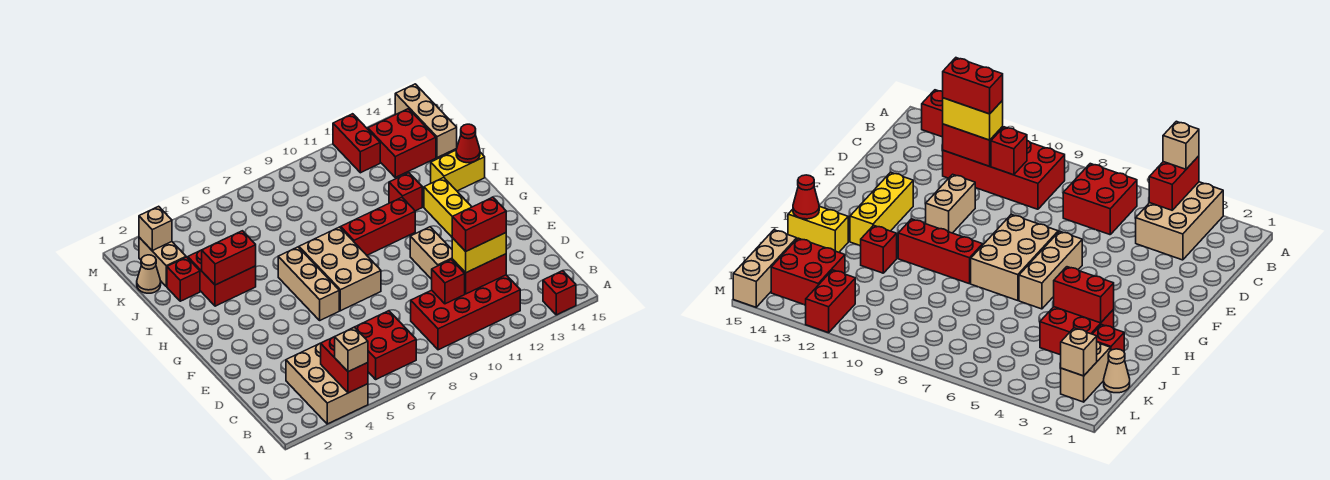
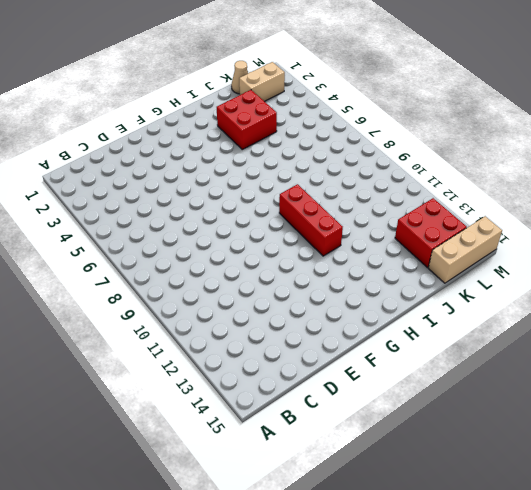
none -> tan brick A3:C4 level 1
none -> red brick A14 level 1
none -> red brick B6:C7 level 1

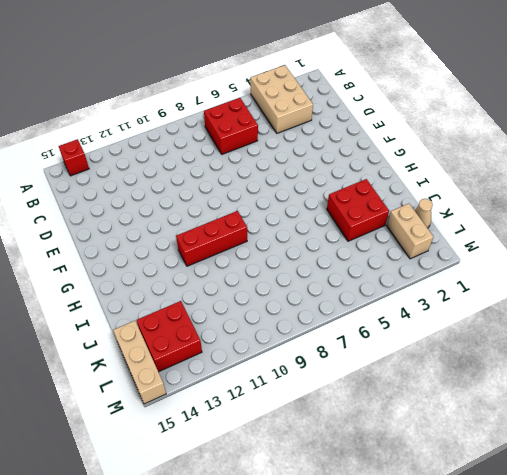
none -> red brick B9:C12 level 1
none -> tan brick E11:F11 level 1
none -> tan brick F6:H6 level 1

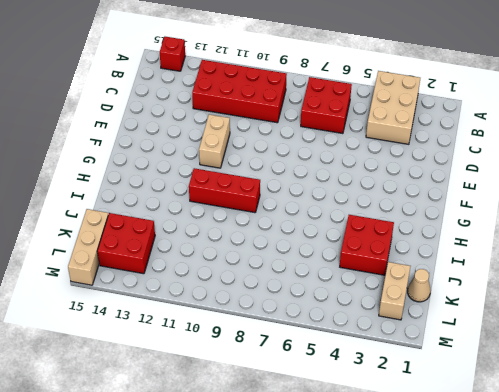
none -> tan brick F6:H6 level 1
none -> tan brick F7:H8 level 1
none -> yellow brick F13:H13 level 1

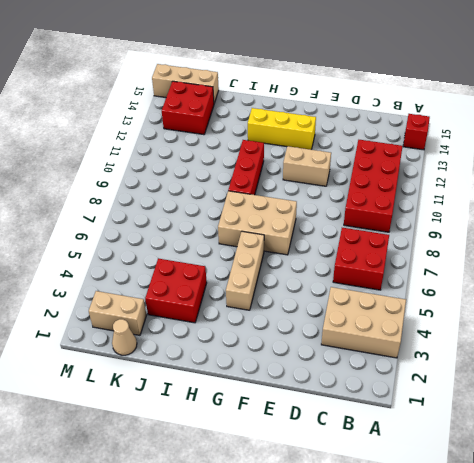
tan brick G4:G6 level 1 -> tan brick F6:H6 level 1
none -> red brick I12 level 1
none -> yellow brick I14:I15 level 1
none -> red brick J2 level 1

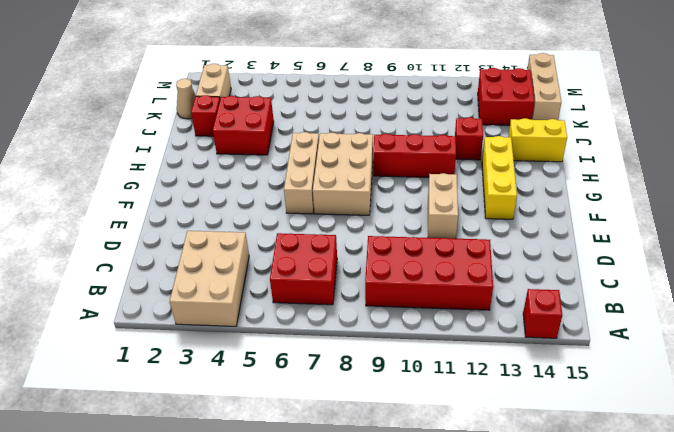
none -> red brick L12:M12 level 1
none -> red brick A4:B4 level 2
none -> red brick C10 level 2

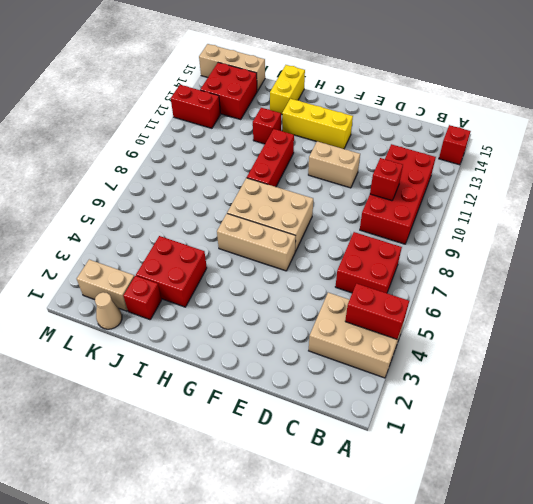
none -> red brick C11:C12 level 2
none -> red brick I3:I4 level 2
none -> red cone I15 level 2

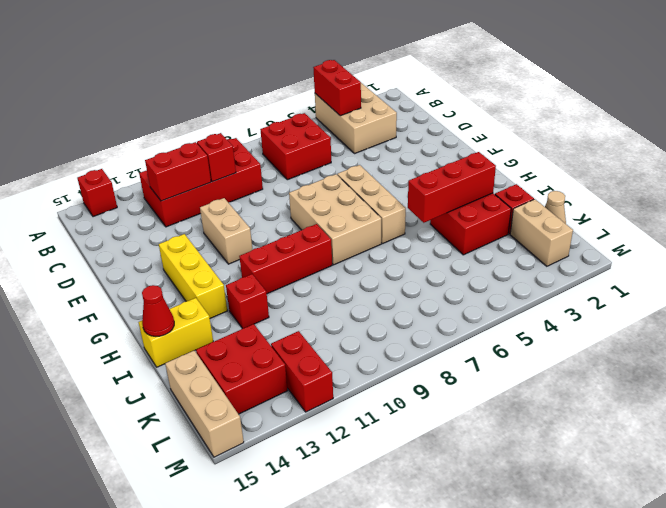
red brick I3:I5 level 2 -> red brick I3:I4 level 2
none -> tan brick L2 level 2
none -> tan brick A4 level 3
none -> yellow brick C11:C12 level 3

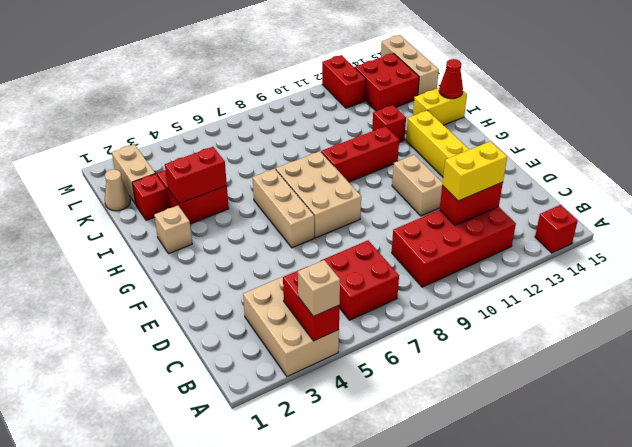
tan brick H2 level 1 -> tan brick L2 level 2
none -> red brick C10 level 2
none -> red brick C11:C12 level 4

